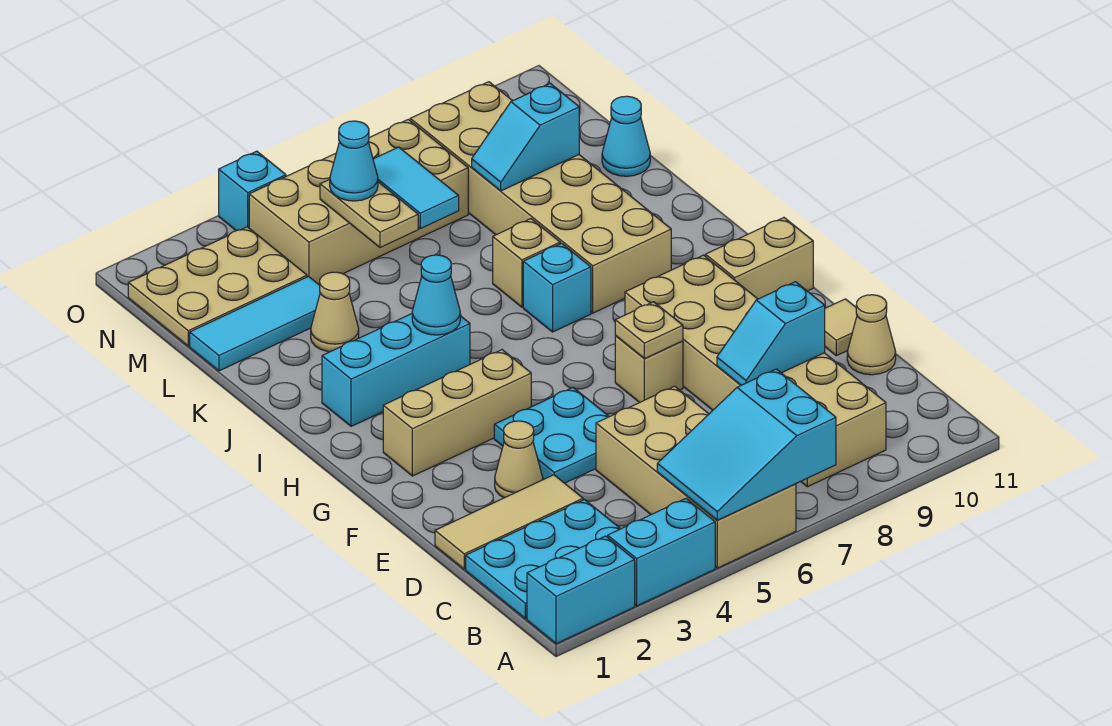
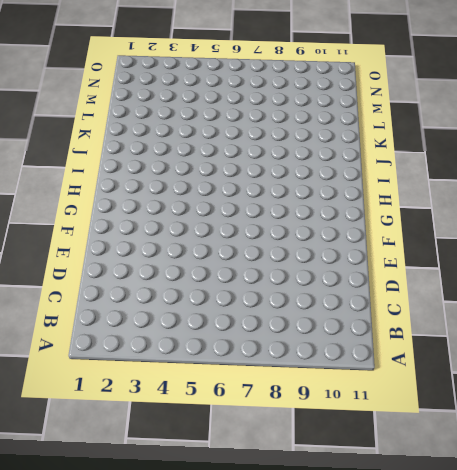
none -> cyan brick A1:A2 level 1
none -> cyan brick A3:A4 level 1
none -> tan brick A5:D6 level 1
none -> cyan plate B1:C3 level 1

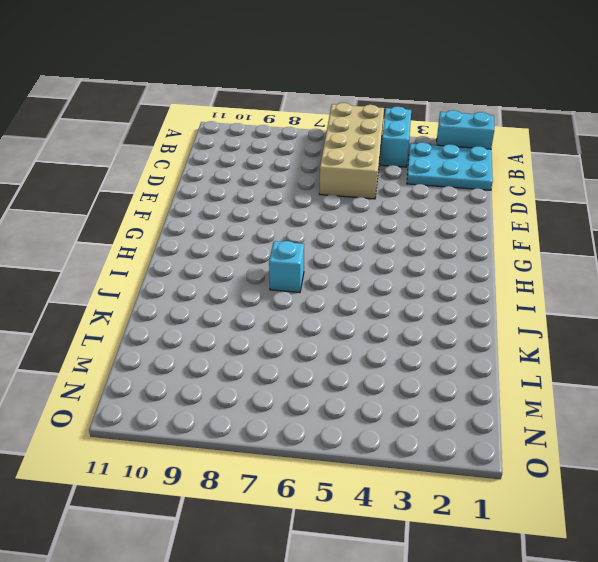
cyan brick A4:B4 level 1 -> cyan brick A3:A4 level 1
none -> tan brick B8:G9 level 1
none -> tan tile D1:D3 level 1
none -> tan cone D11 level 1
none -> tan cone E3 level 1

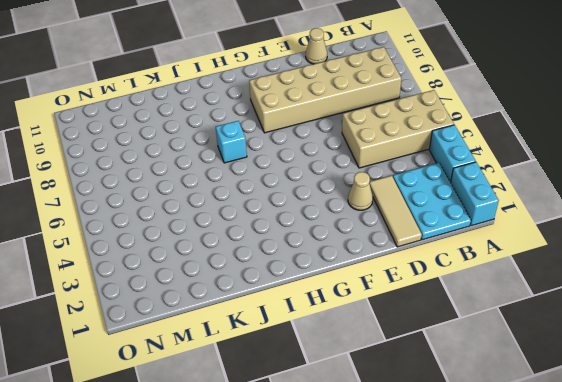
none -> cyan plate E4:F5 level 1
none -> tan tile E11 level 1
none -> tan brick F7 level 1
none -> tan brick G2:G4 level 1

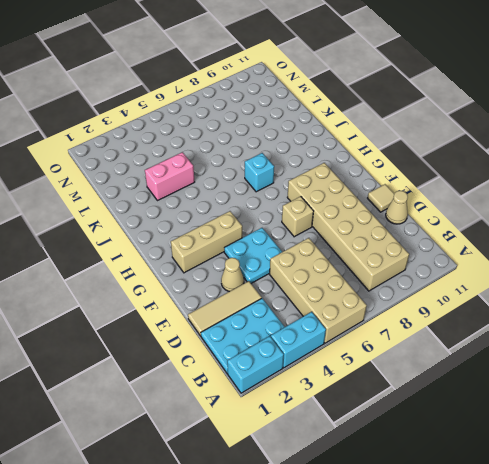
pink brick K3:K4 level 1 -> tan cone K3 level 1
none -> tan brick G10:G11 level 1
none -> cyan brick I2:I4 level 1
none -> tan brick I8:N9 level 1
none -> tan brick J7 level 1

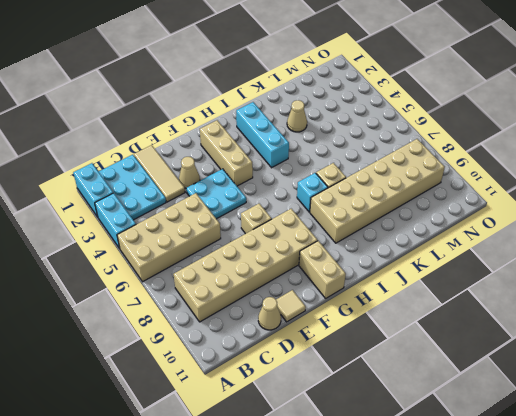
none -> cyan tile L1:L3 level 1
none -> cyan cone L11 level 1
none -> tan plate M1:N3 level 1
none -> tan brick M4:N7 level 1

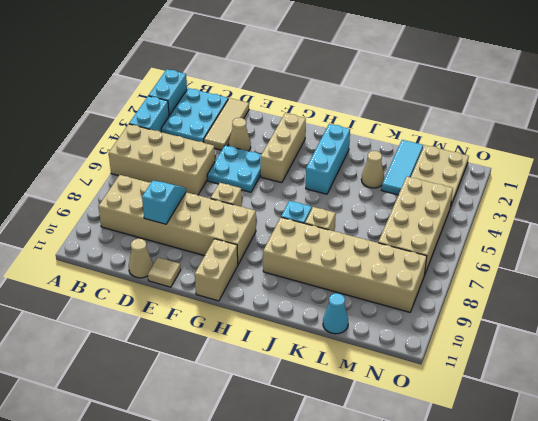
none -> cyan brick O4 level 1
none -> cyan slope A5:B7 level 2 top 7
none -> tan plate F7 level 2
none -> cyan cone I4 level 2

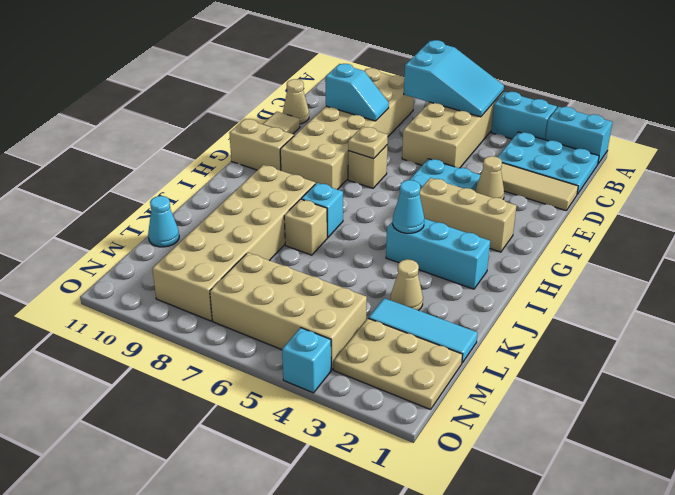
none -> tan plate L5:M5 level 2
none -> cyan tile L6:M6 level 2
none -> cyan slope L8:L9 level 2 top 9
none -> cyan cone M5 level 3

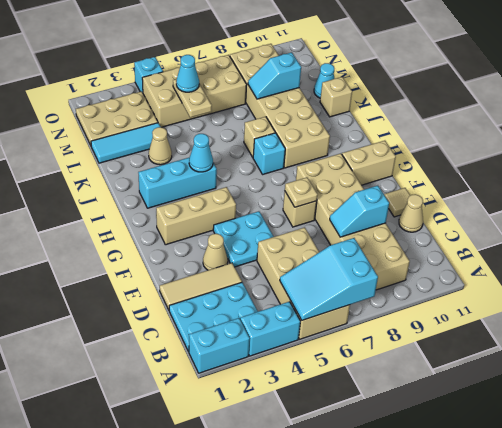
tan brick K11 level 1 -> none
none -> cyan tile L6:M6 level 2

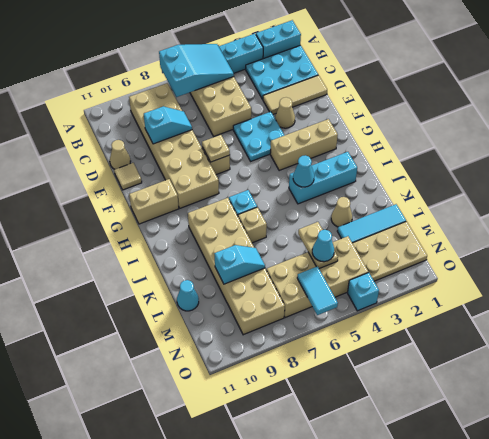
cyan tile N6:O6 level 2 -> cyan tile L6:M6 level 2

